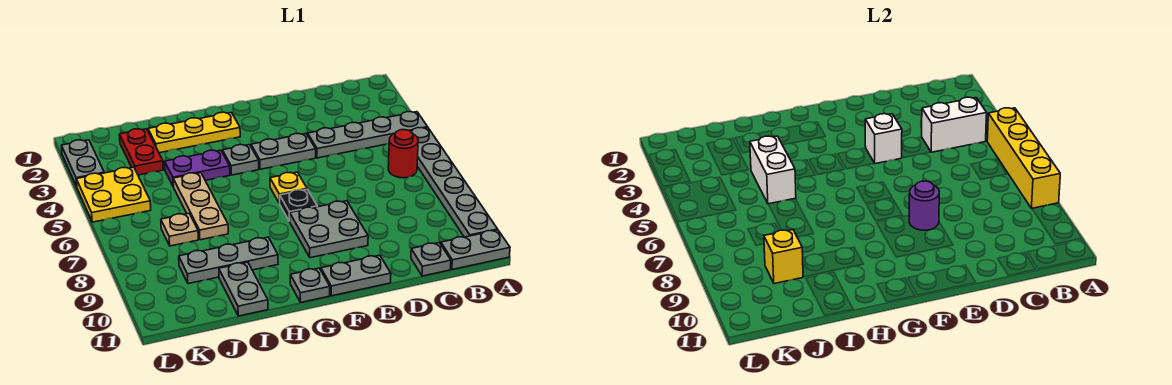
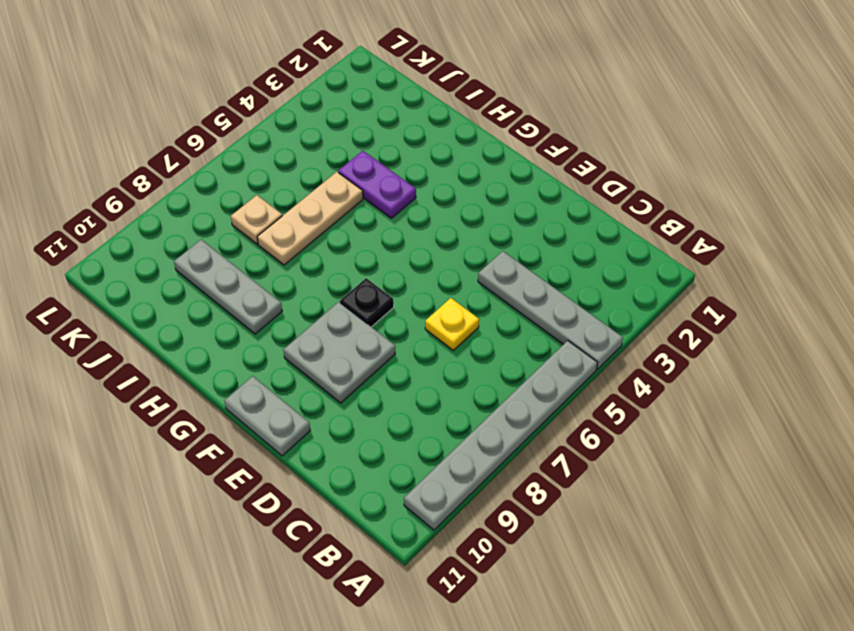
yellow plate D6 level 1 -> yellow plate F6 level 1
none -> grey plate A11:B11 level 1
none -> red round brick B6 level 1
none -> grey plate C11 level 1

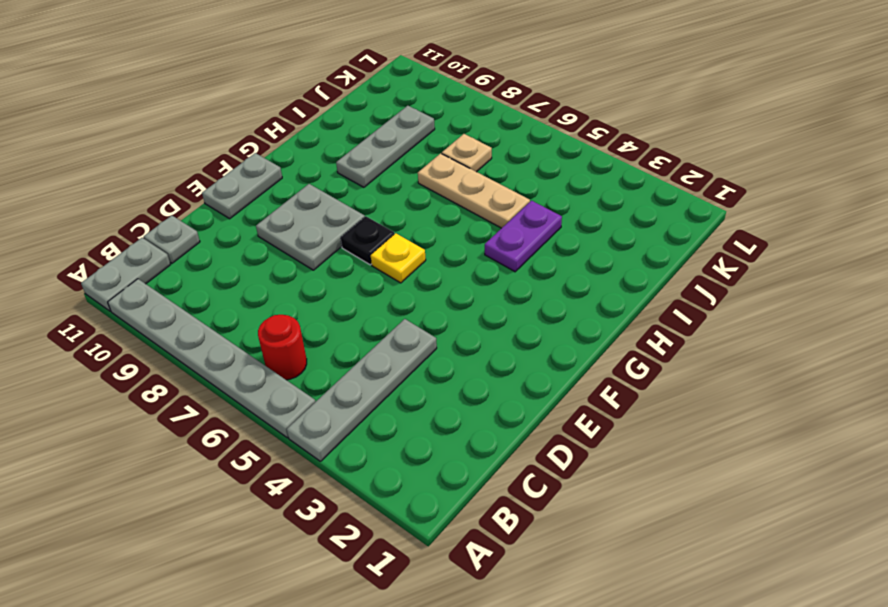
none -> grey plate E4:F4 level 1
none -> yellow plate G2:I2 level 1
none -> grey plate G4 level 1

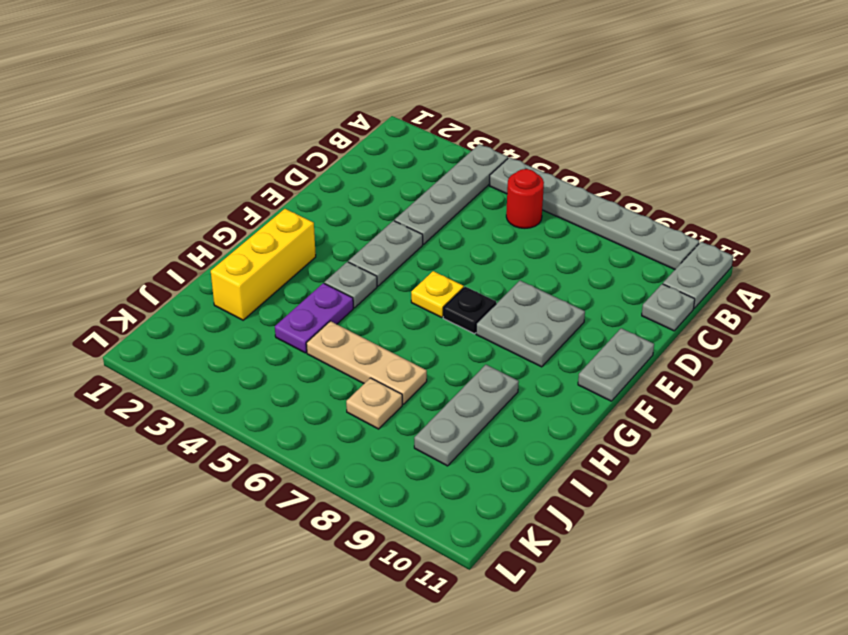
yellow brick G2:I2 level 1 -> yellow plate G2:I2 level 1
none -> grey plate G11 level 1
none -> grey plate I10:I11 level 1
none -> red plate J2:J3 level 1

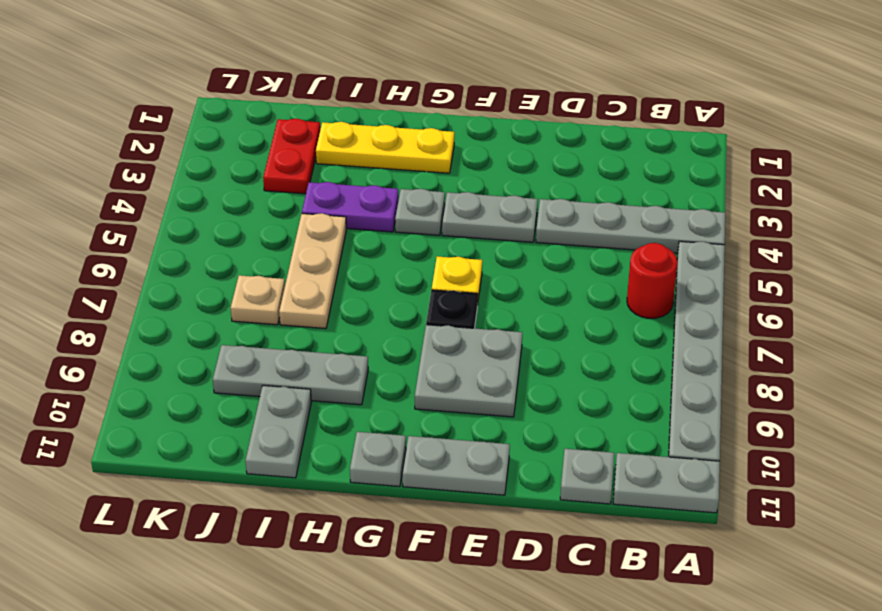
none -> yellow plate K4:L5 level 1
none -> grey plate L2:L3 level 1
none -> yellow brick A5:A8 level 2

